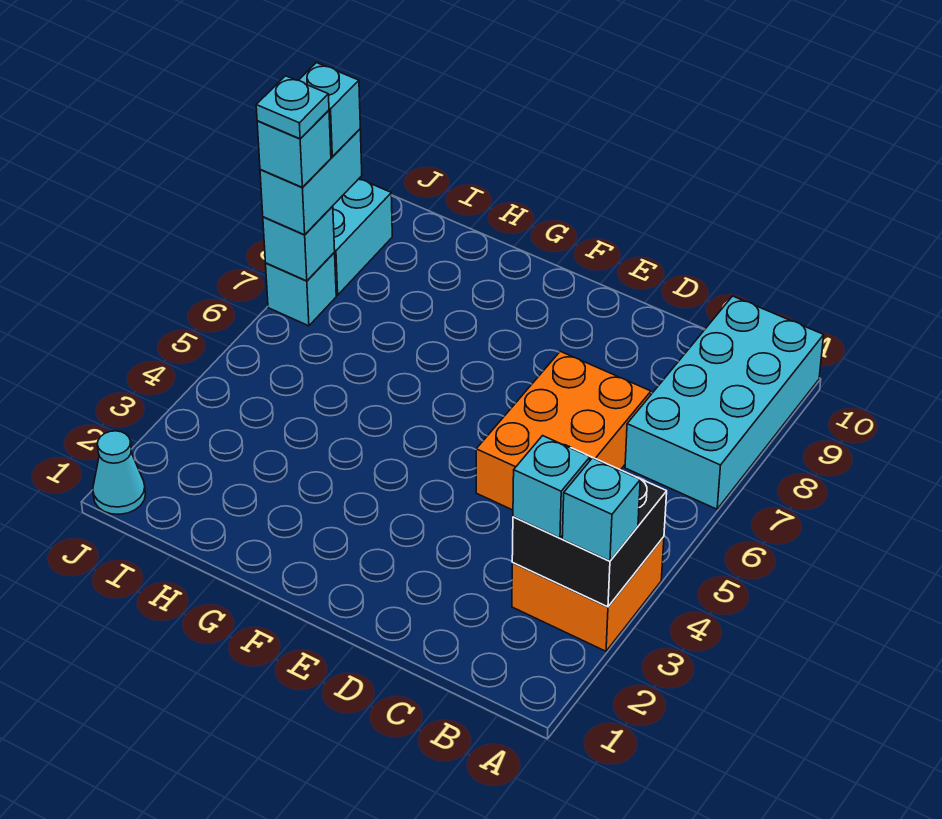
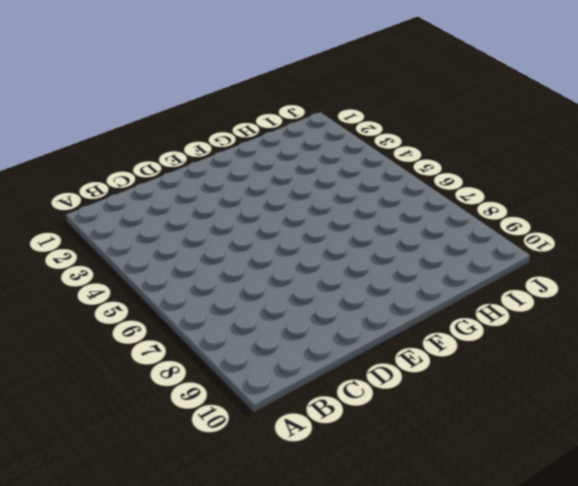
none -> orange brick A3:B4 level 1
none -> cyan brick A7:B10 level 1
none -> orange brick C5:D7 level 1

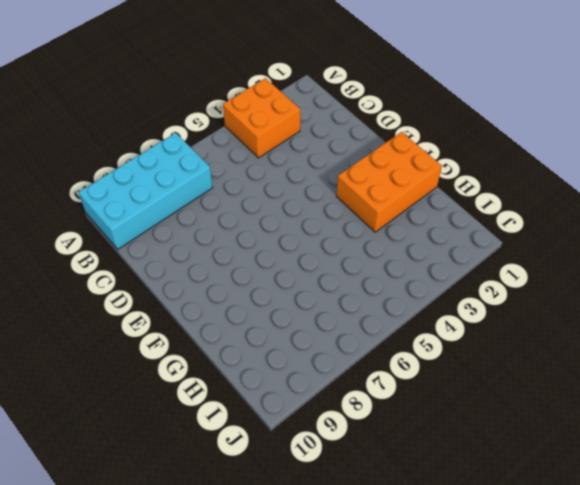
orange brick F1:G3 level 1 -> orange brick C5:D7 level 1
none -> cyan cone J1 level 1
none -> cyan brick J7 level 1
none -> cyan brick J8:J9 level 1

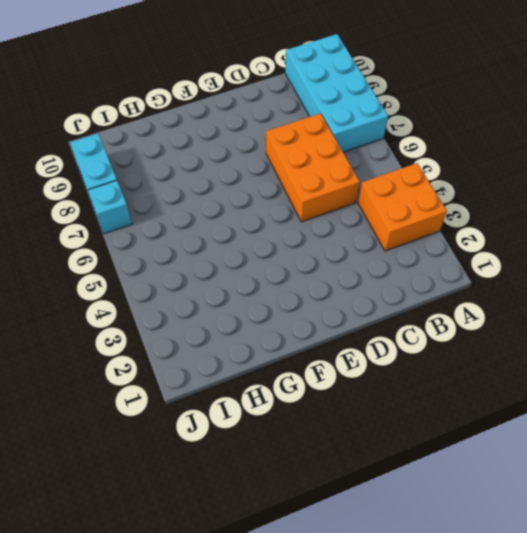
none -> cyan cone J1 level 1
none -> black brick A3:B4 level 2
none -> cyan brick J7 level 2

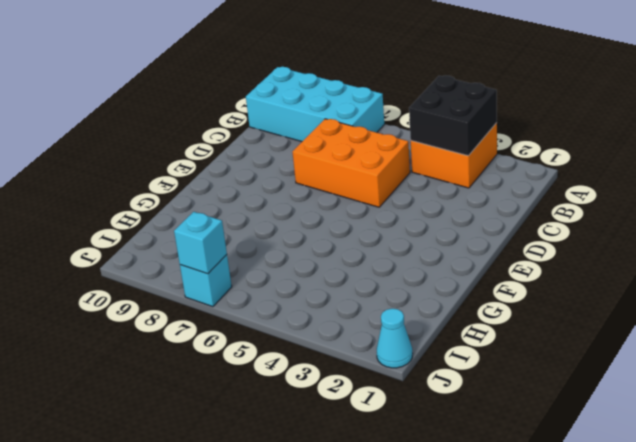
none -> cyan brick J8:J9 level 1
none -> cyan brick A3 level 3
none -> cyan brick B3 level 3

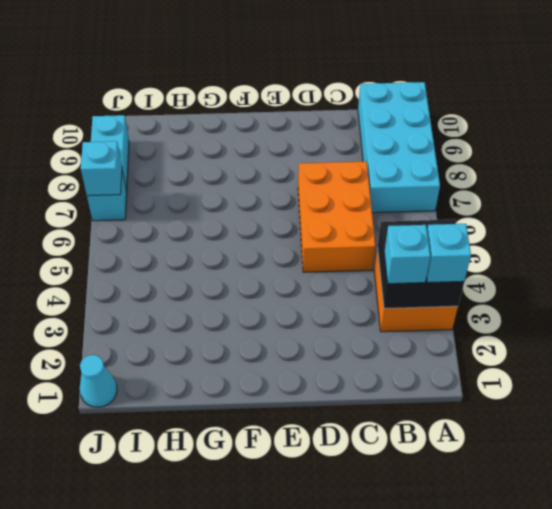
none -> cyan brick J7:J8 level 3
none -> cyan brick J7 level 4
none -> cyan brick J8 level 4

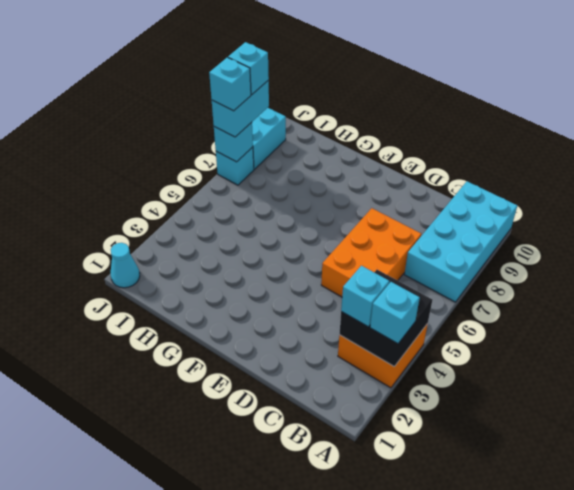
none -> cyan plate J7 level 5

